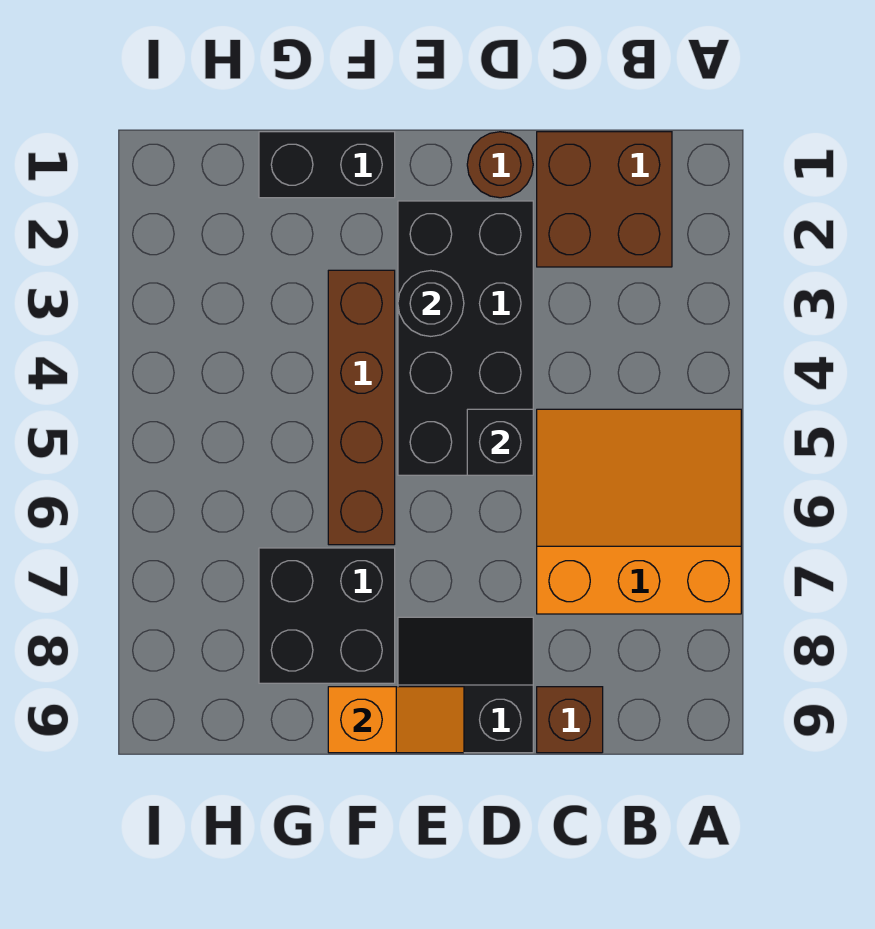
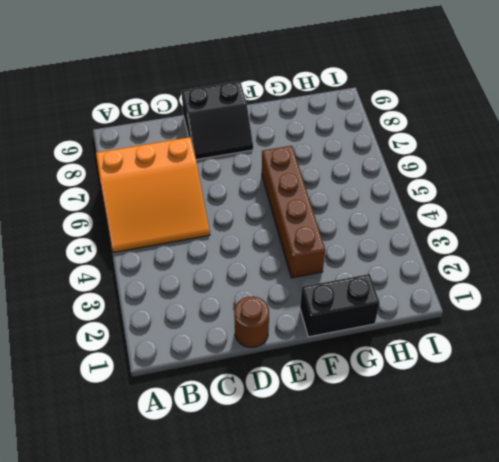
none -> brown brick B1:C2 level 1
none -> brown brick C9 level 1
none -> black brick D2:E5 level 1

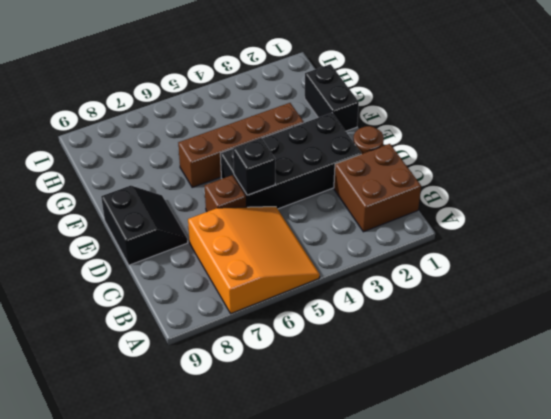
brown brick D6 level 1 -> brown brick C9 level 1
none -> black brick F7:G8 level 1
none -> black round brick E3 level 2
none -> orange slope E9:F9 level 2 top F

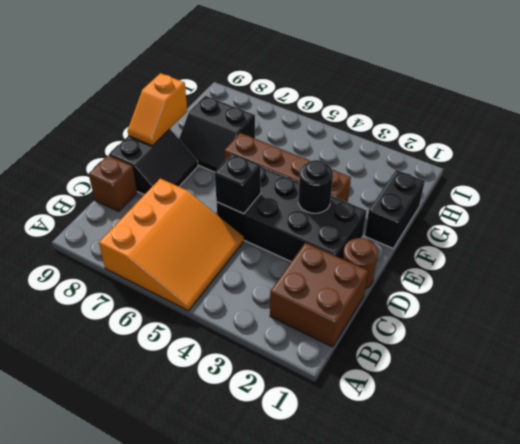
black slope F7:G8 level 1 top G -> black brick F7:G8 level 1

